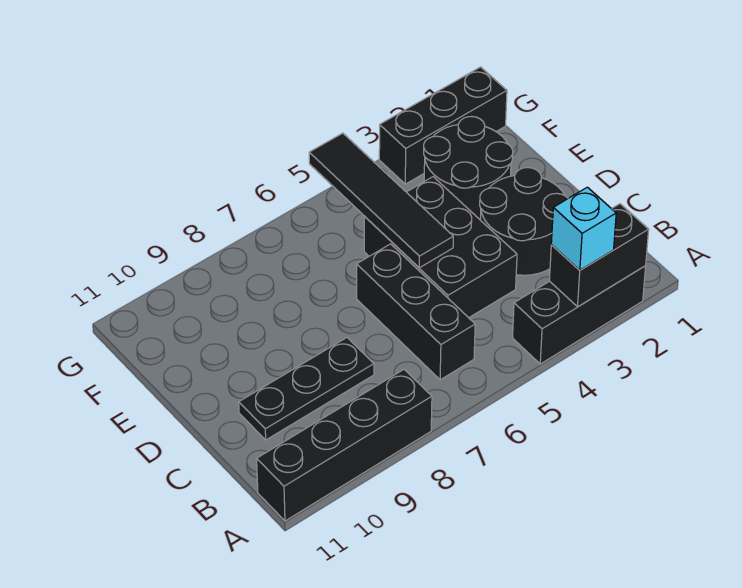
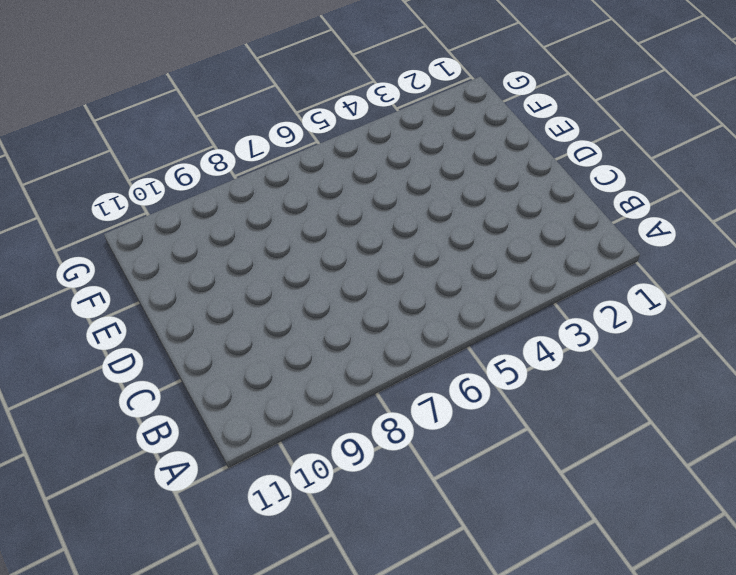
none -> black brick A2:A4 level 1
none -> black brick A8:A11 level 1

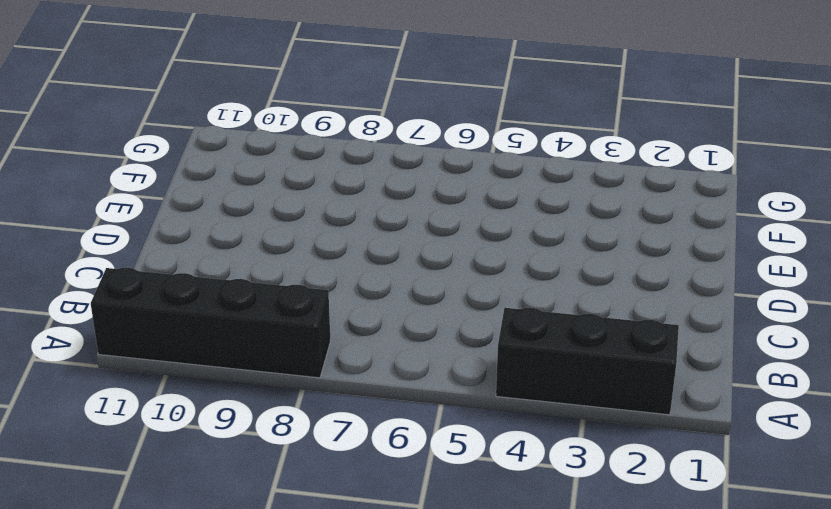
none -> black brick B6:D6 level 1
none -> black round brick C2:D3 level 1

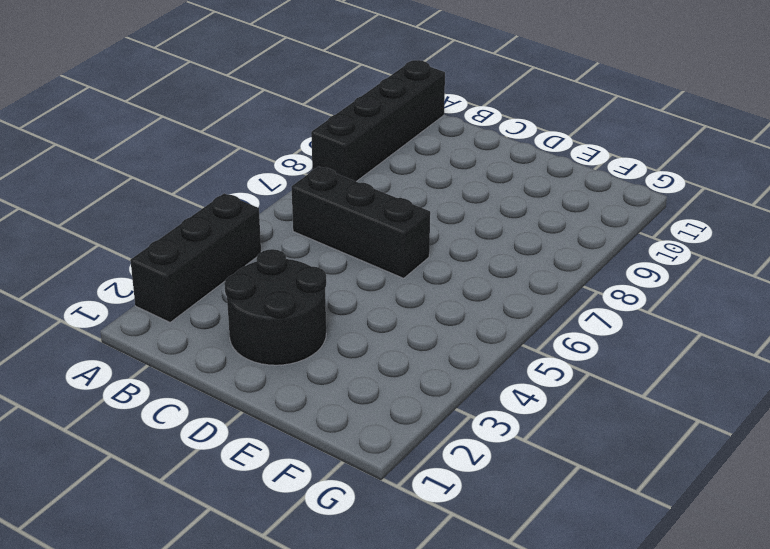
none -> black brick C4:E5 level 1
none -> black plate C8:C10 level 1

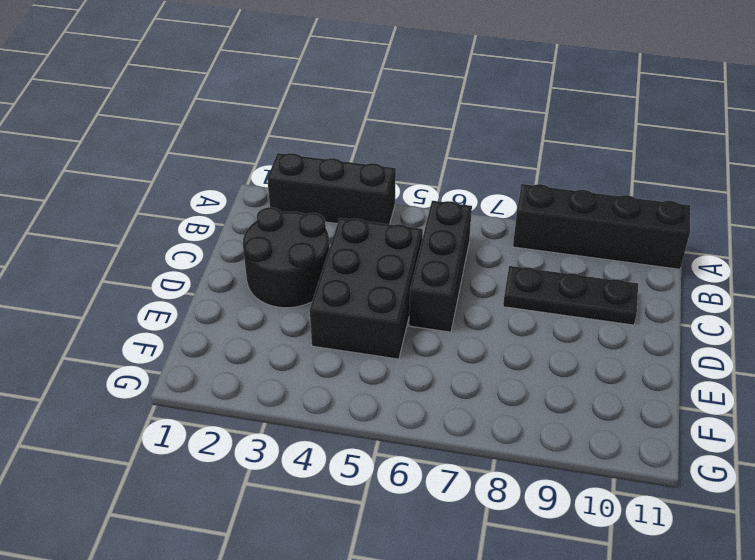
none -> black round brick E2:F3 level 1
none -> black brick G1:G3 level 1

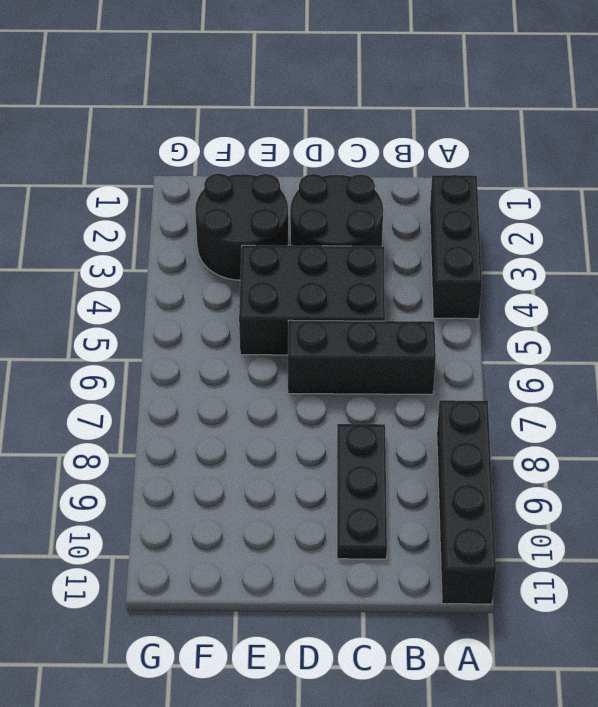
none -> black brick G1:G3 level 1
none -> black brick A2:A3 level 2

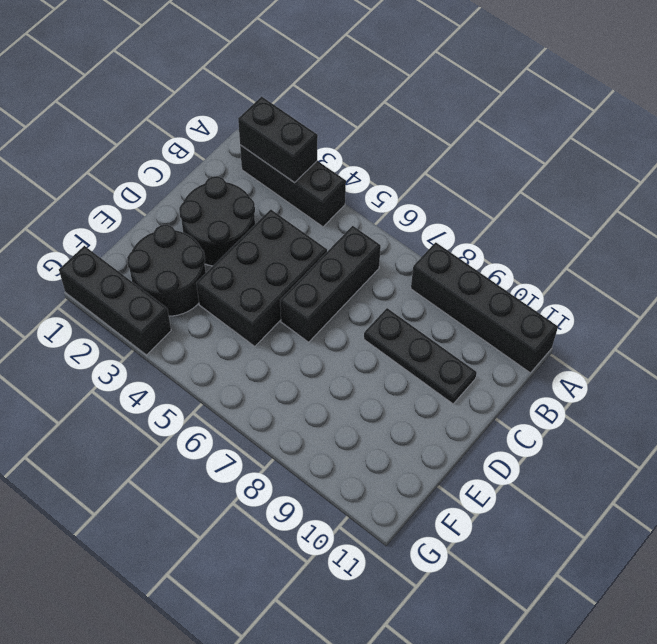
none -> black tile D5:G5 level 2
none -> cyan brick A3 level 3

